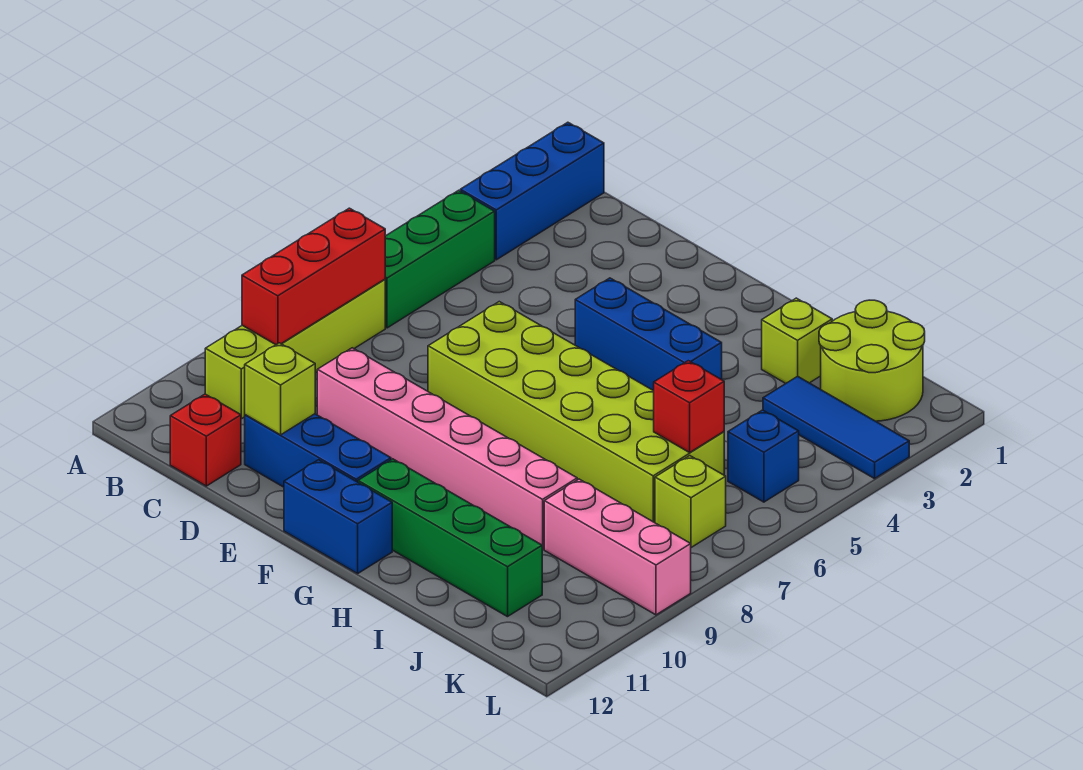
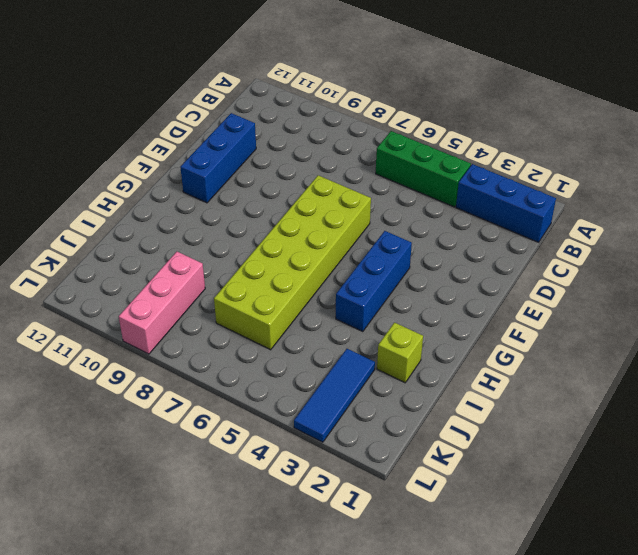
none -> lime brick B7:B10 level 1
none -> red brick C12 level 1
none -> pink brick D9:I9 level 1

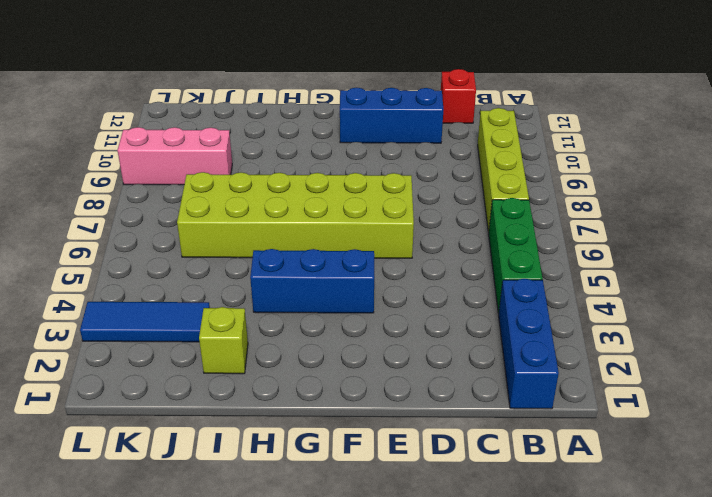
none -> pink brick D9:I9 level 1
none -> blue brick F12:G12 level 1
none -> green brick G11:J11 level 1

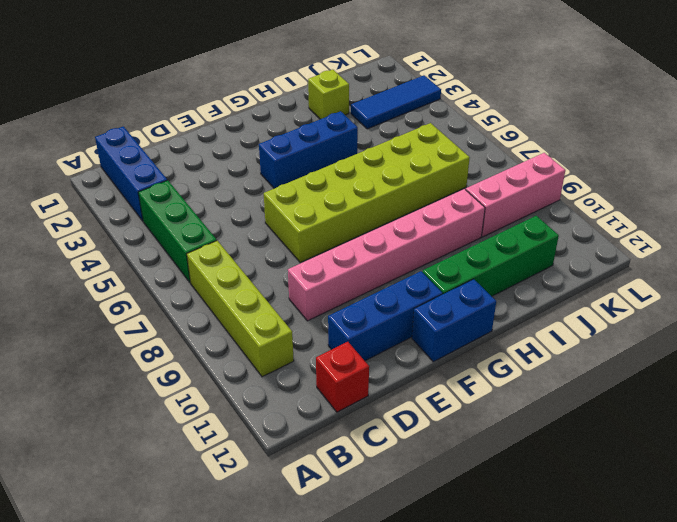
none -> lime round brick J1:K2 level 1
none -> blue brick K5 level 1
none -> lime brick K7 level 1

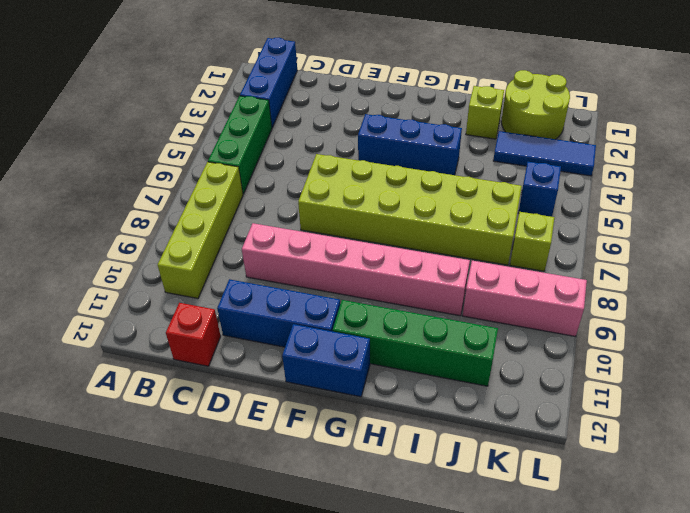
none -> red brick B7:B9 level 2
none -> lime brick D11 level 2
none -> red brick J6 level 2

